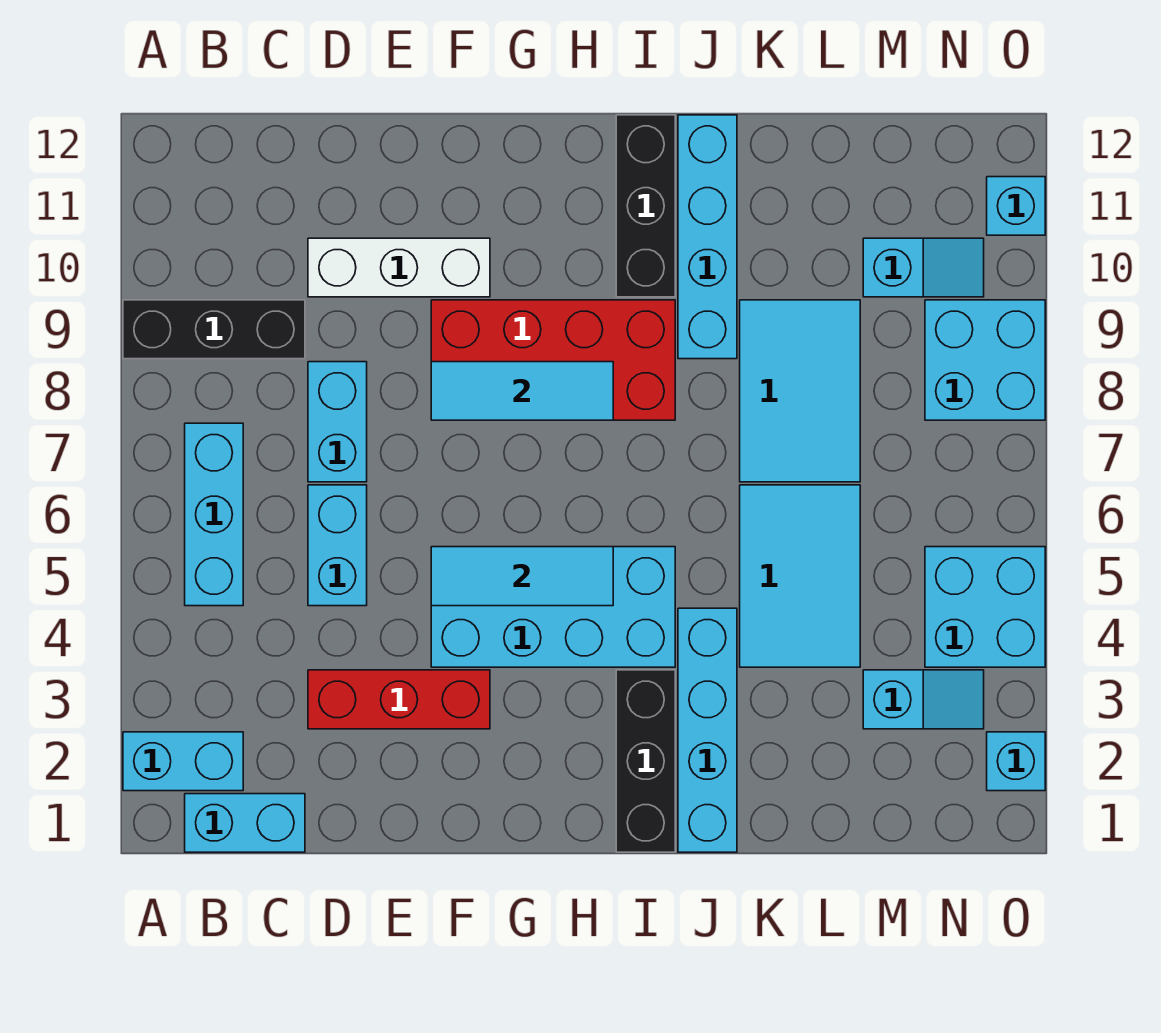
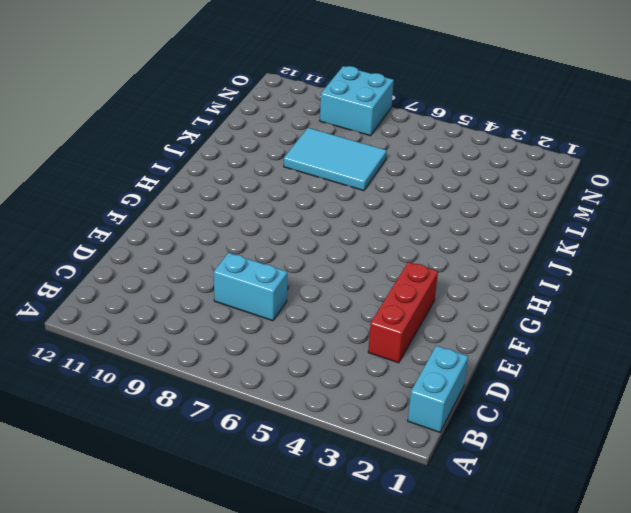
none -> cyan brick A2:B2 level 1
none -> black brick A9:C9 level 1
none -> cyan brick B5:B7 level 1

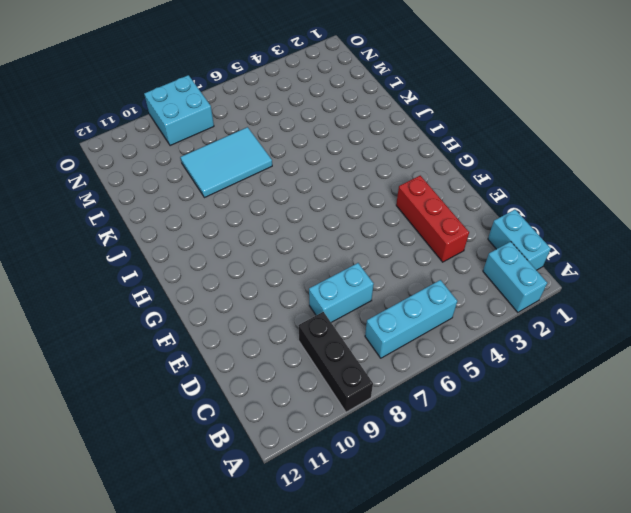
none -> cyan brick D5:D6 level 1
none -> white brick D10:F10 level 1
none -> cyan brick F4:I5 level 1

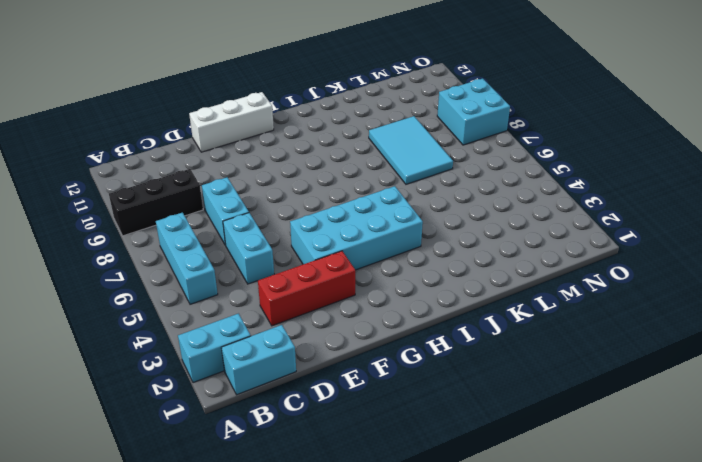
white brick E12:G12 level 1 -> white brick D10:F10 level 1
none -> red brick F8:I9 level 1
none -> black brick I1:I3 level 1
none -> black brick I10:I12 level 1

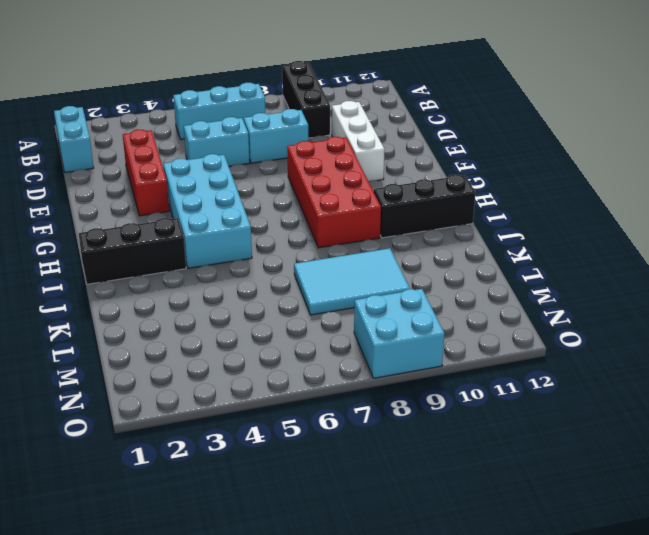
none -> cyan brick A2:B2 level 1
none -> cyan brick J1:J4 level 1
none -> cyan brick J9:J12 level 1

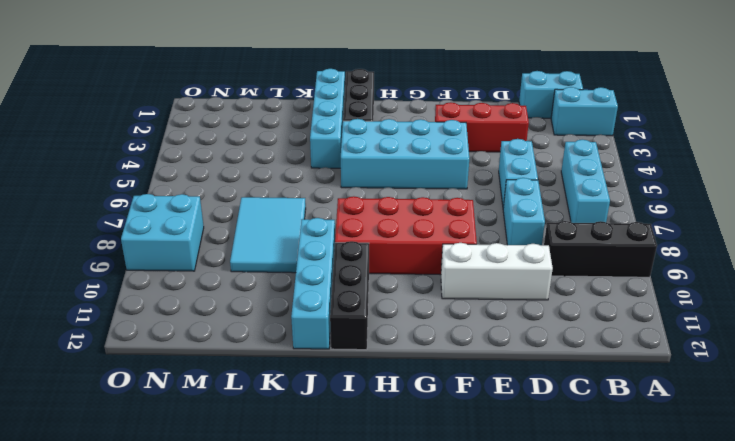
none -> cyan tile K4:L6 level 1
none -> cyan slope M3:N3 level 1 top M
none -> cyan slope M10:N10 level 1 top M

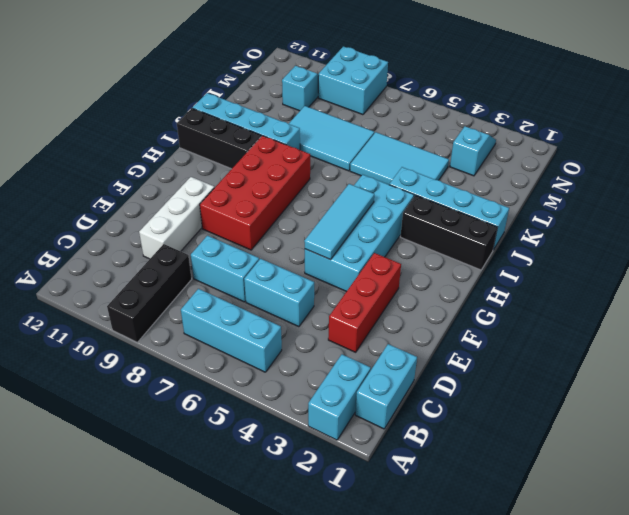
none -> cyan brick N4:O5 level 1
none -> cyan brick O2 level 1
none -> cyan brick O11 level 1

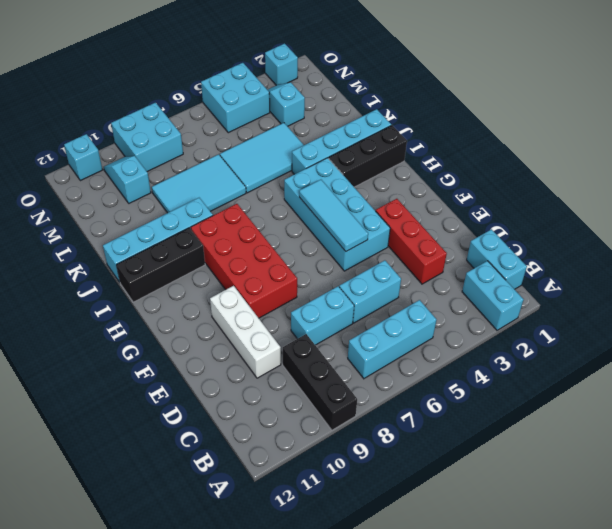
none -> cyan tile F8:H8 level 2

